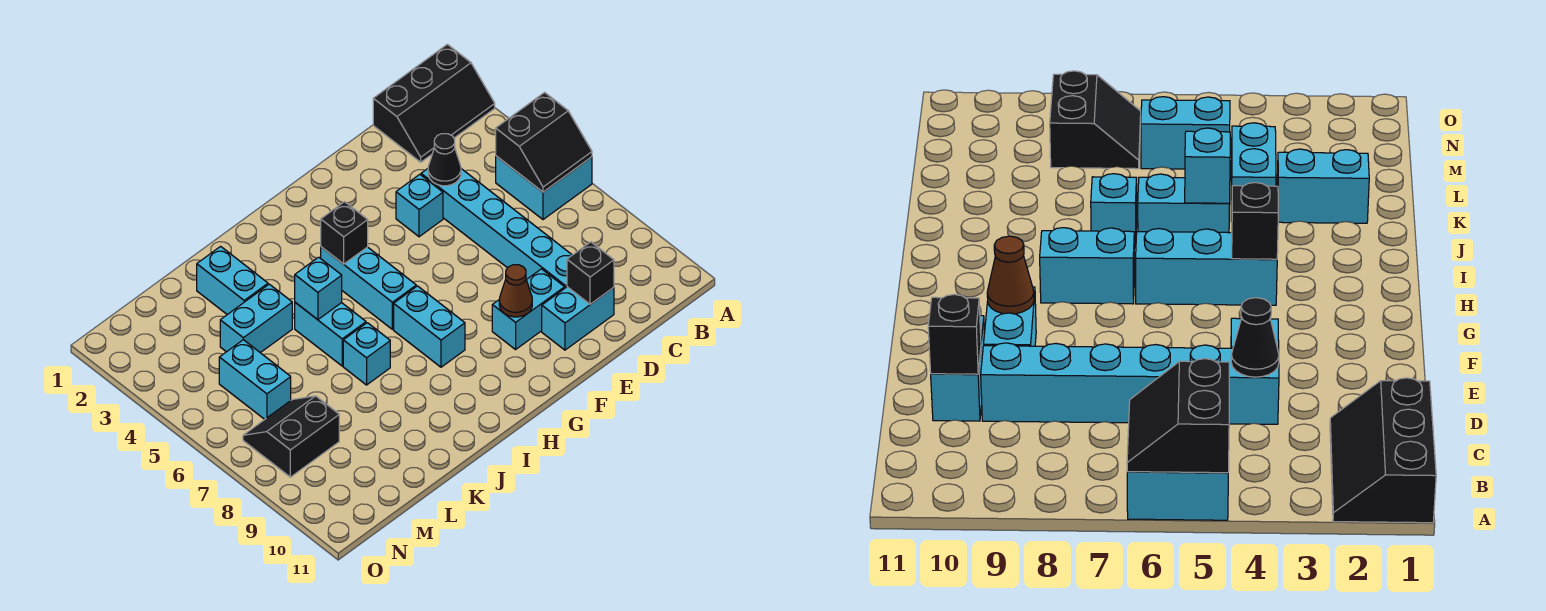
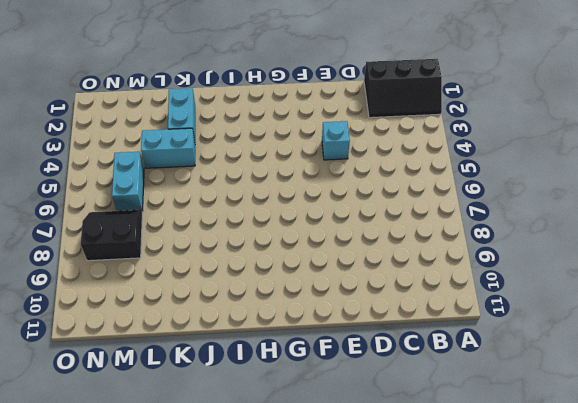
none -> cyan brick A5:B6 level 1
none -> cyan brick D4:D9 level 1
none -> cyan brick D10:E10 level 1

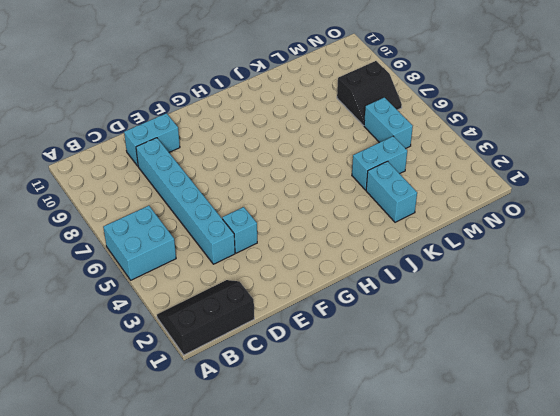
none -> cyan brick E9:F9 level 1
none -> cyan brick H4:H6 level 1
none -> cyan brick H7:H8 level 1

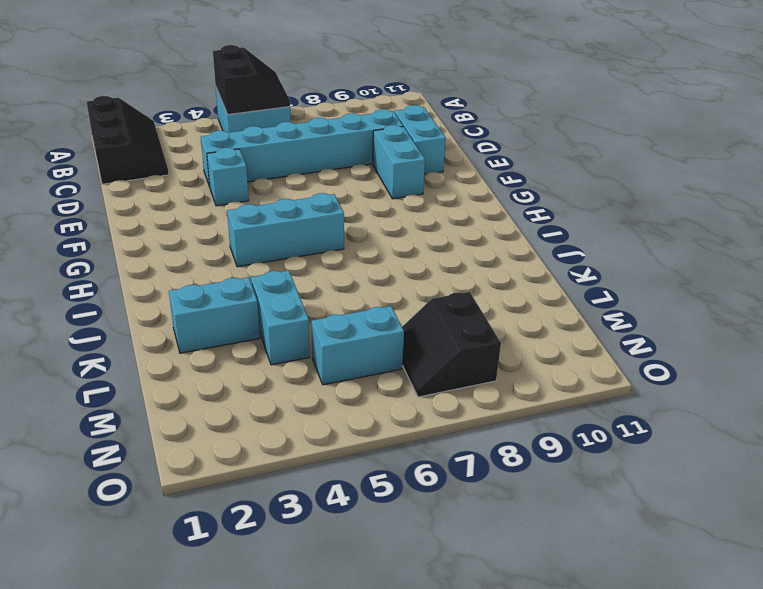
none -> cyan brick H7:H8 level 1
none -> cyan brick J5:J6 level 1
none -> cyan brick J7 level 1

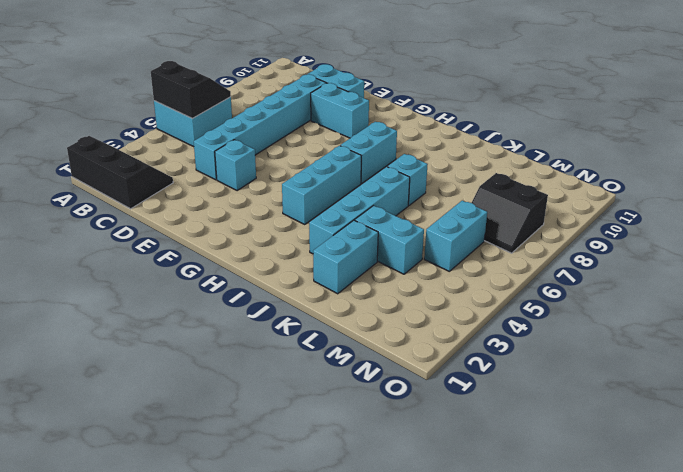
cyan brick J3:J6 level 1 -> cyan brick J5:J6 level 1
none -> black cone D4 level 2
none -> black brick D10 level 2
none -> brown cone F9 level 2

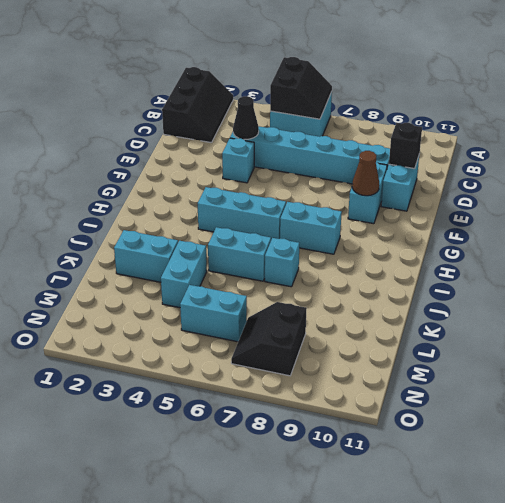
none -> black brick H4 level 2
none -> cyan brick J5 level 2

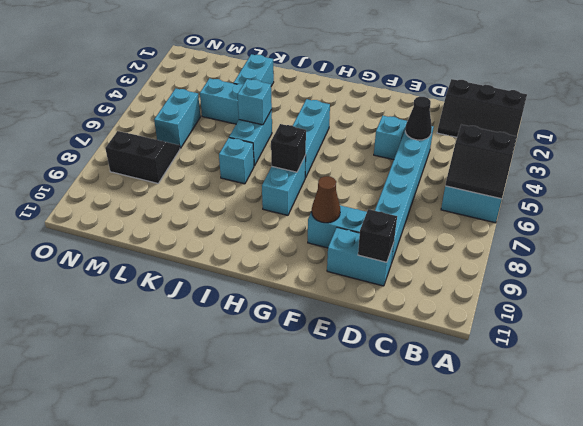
black brick H7 level 2 -> black brick H4 level 2

